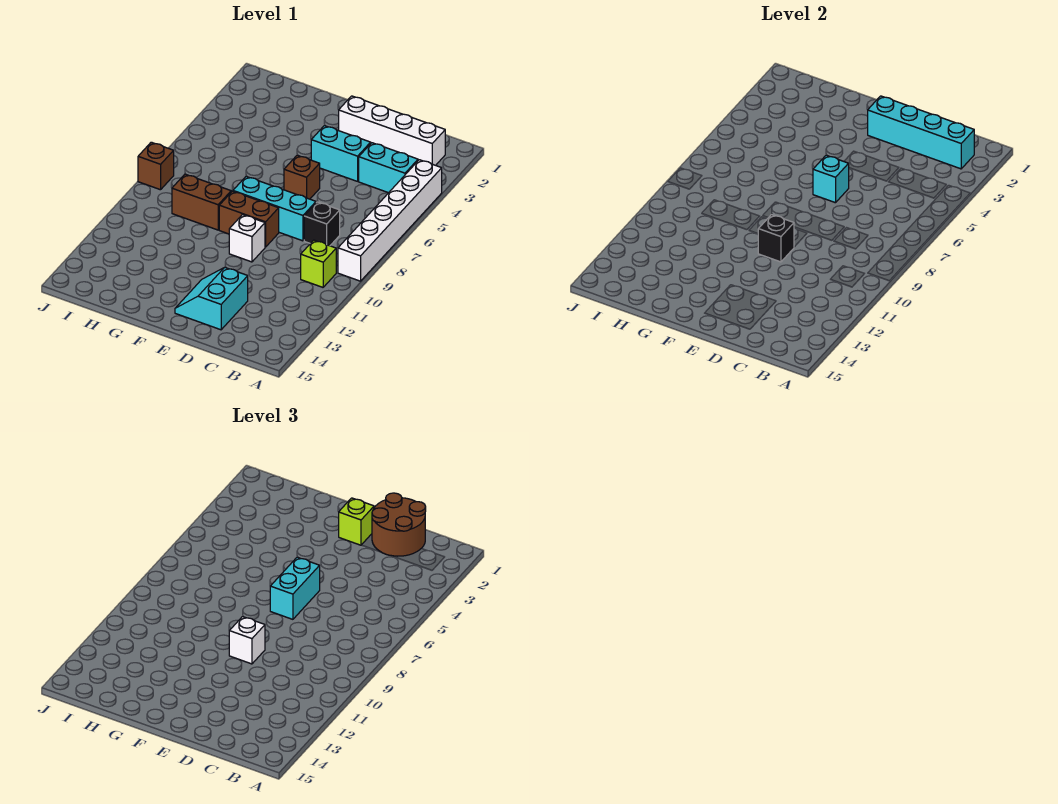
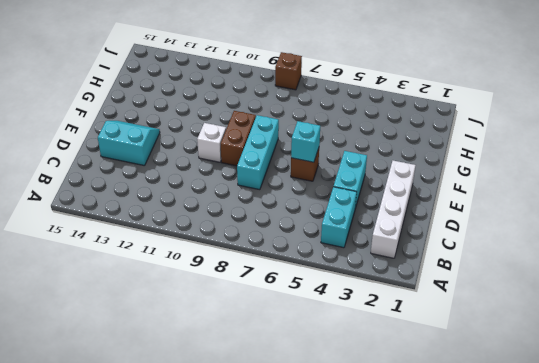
none -> white brick A4:A9 level 1
none -> lime brick B10 level 1
none -> black brick C8 level 1

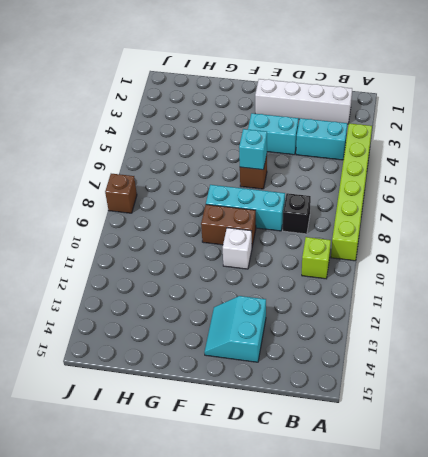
lime brick A4:A9 level 1 -> white brick A4:A9 level 1
none -> brown brick G9:H9 level 1
none -> cyan brick B2:E2 level 2
none -> black brick E10 level 2

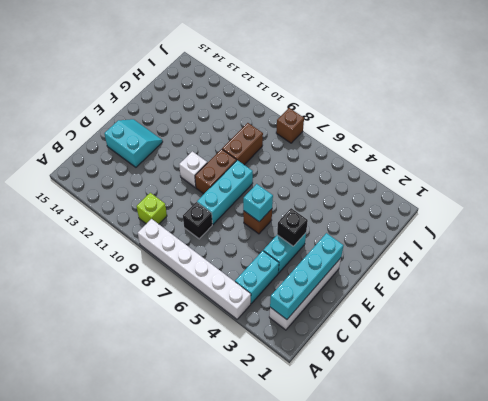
black brick E4 level 2 -> black brick E10 level 2
none -> brown round brick C1:D2 level 3
none -> lime brick E2 level 3
none -> cyan brick E6:E7 level 3

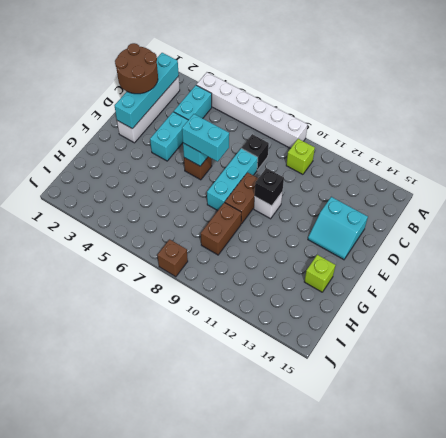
lime brick G14 level 1 -> lime brick E2 level 3
none -> white brick E10 level 3

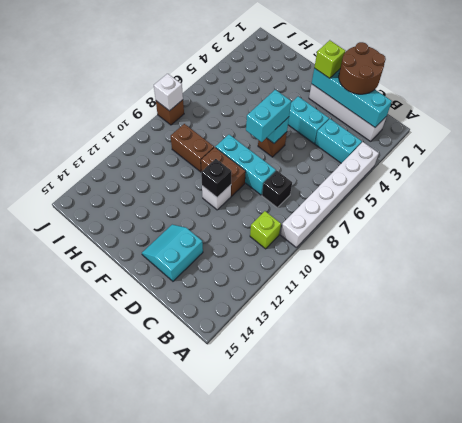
white brick J8 level 2 -> white brick E10 level 3

